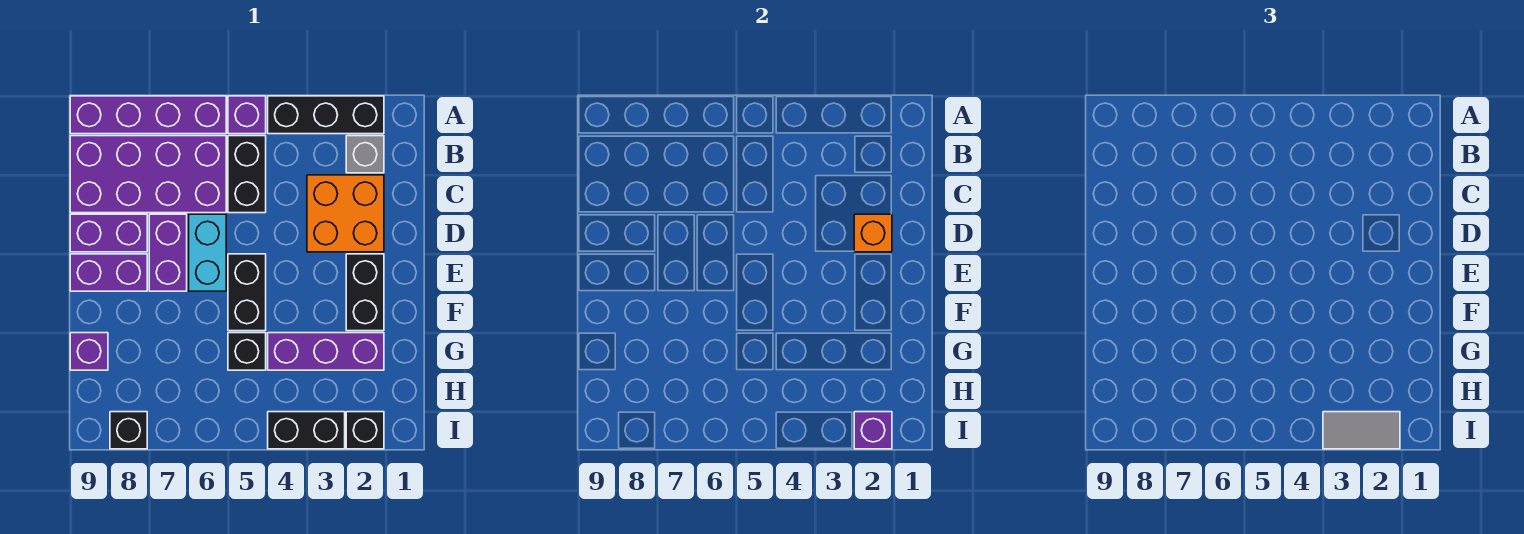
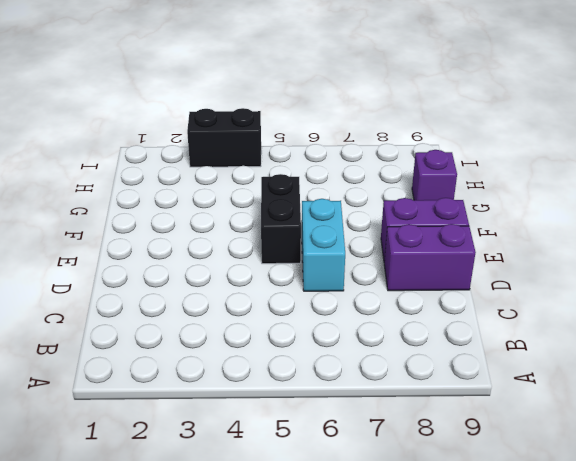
none -> black brick A2:A4 level 1
none -> purple brick A5 level 1
none -> purple brick A6:A9 level 1

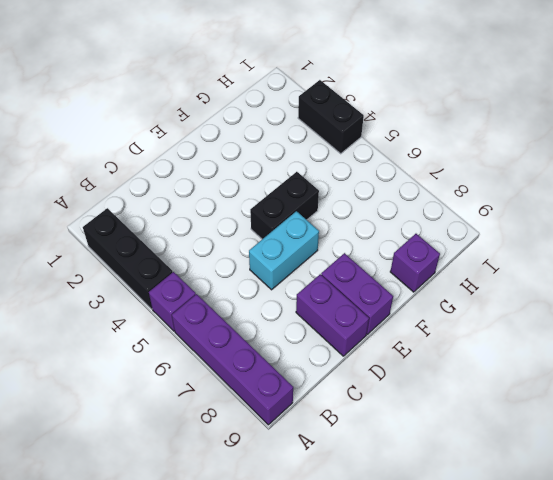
none -> grey brick B2 level 1
none -> black brick B5:C5 level 1
none -> purple brick B6:C9 level 1

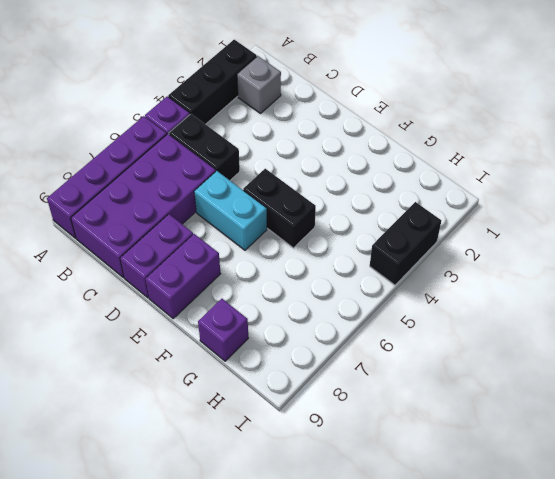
none -> orange brick C2:D3 level 1
none -> purple brick D7:E7 level 1
none -> black brick E2:F2 level 1

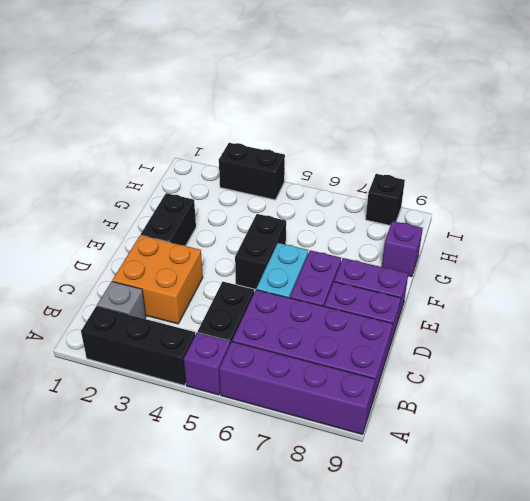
none -> purple brick G2:G4 level 1
none -> black brick G5 level 1
none -> black brick I2 level 1

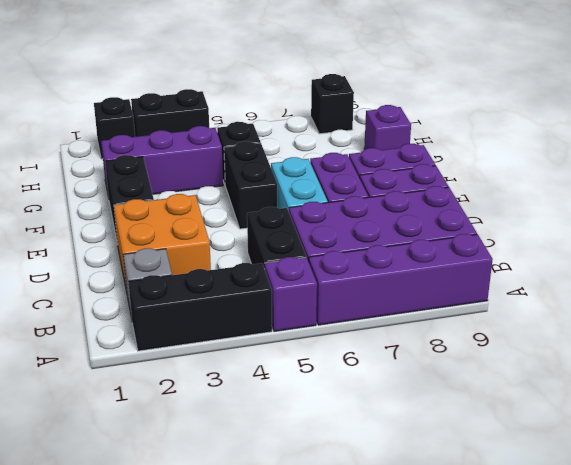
none -> orange brick D2 level 2
none -> purple brick I2 level 2
none -> grey tile I2:I3 level 3

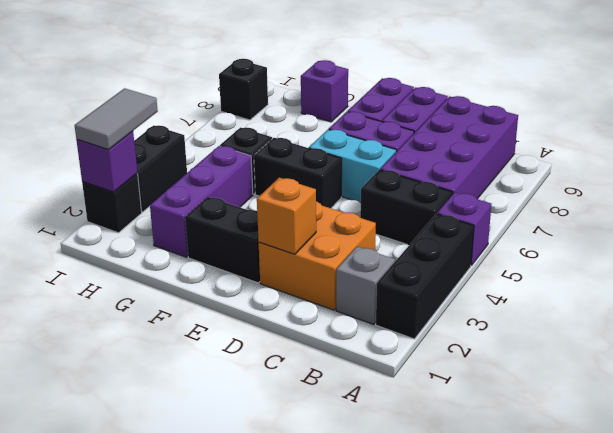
none -> purple brick A6:A9 level 1

